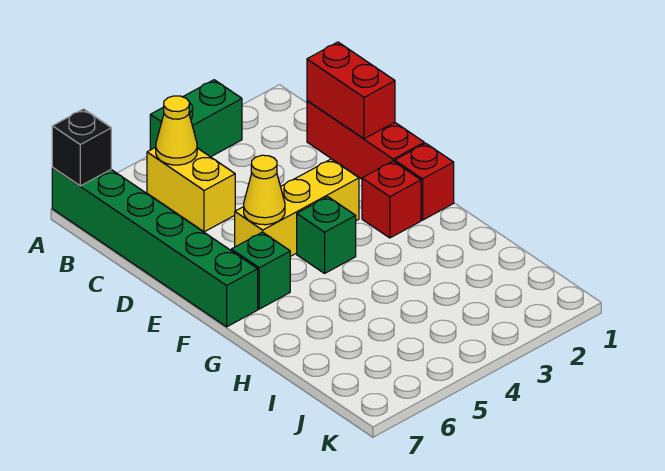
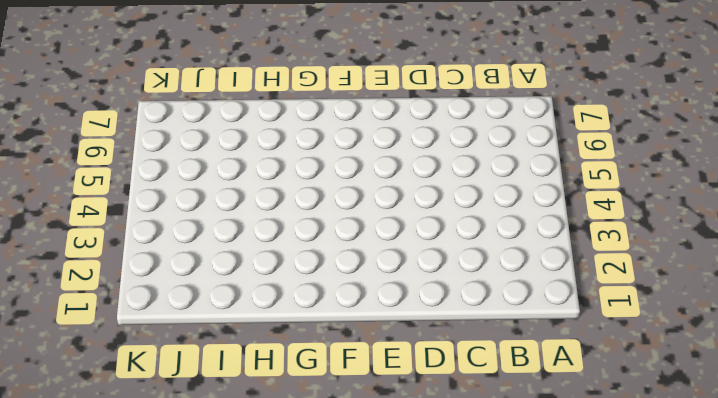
none -> green brick A3:A4 level 1
none -> green brick A7:F7 level 1
none -> yellow brick B5:C5 level 1

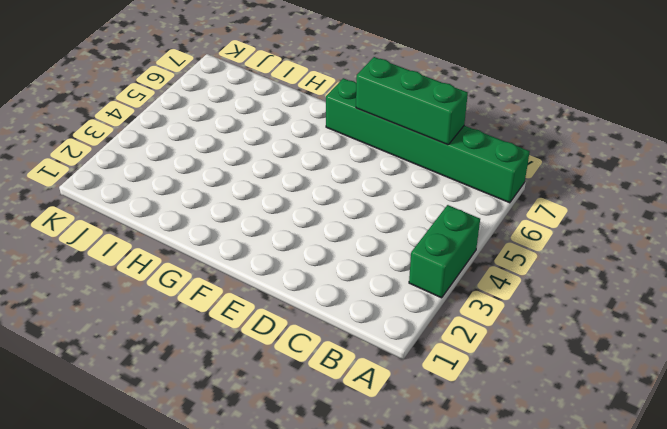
green brick C7:E7 level 2 -> none
none -> yellow brick B5:C5 level 1
none -> red brick C1:E1 level 1
none -> yellow brick E3:E5 level 1

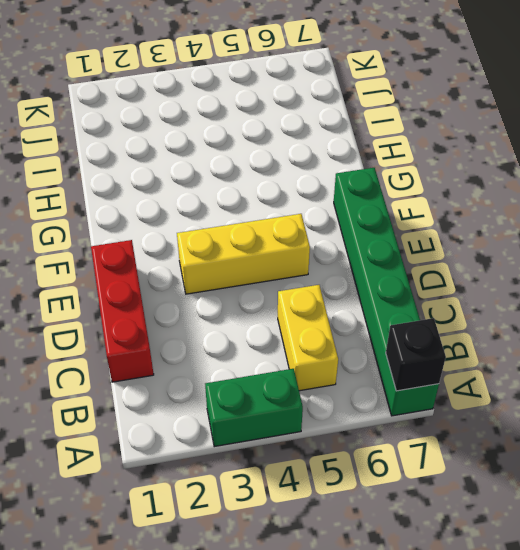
none -> red brick F1 level 1
none -> red brick F2 level 1
none -> green brick F4 level 1

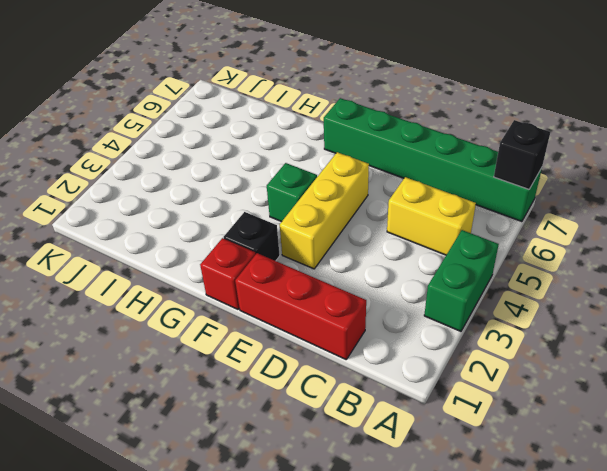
black brick F2 level 1 -> red brick F2 level 1
none -> green brick F6 level 1
none -> yellow cone B5 level 2
none -> red brick C1:D1 level 2

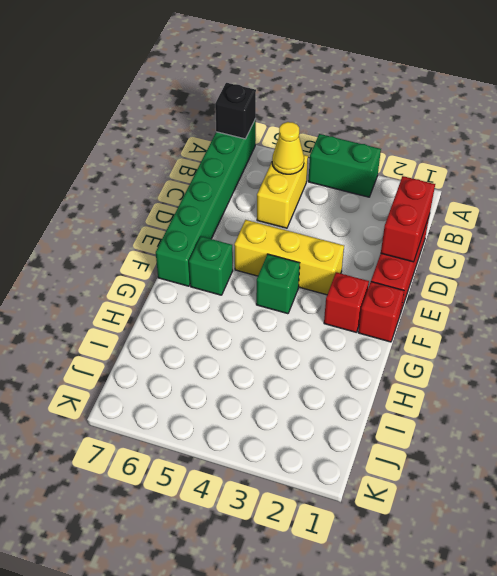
none -> yellow cone E5 level 2

